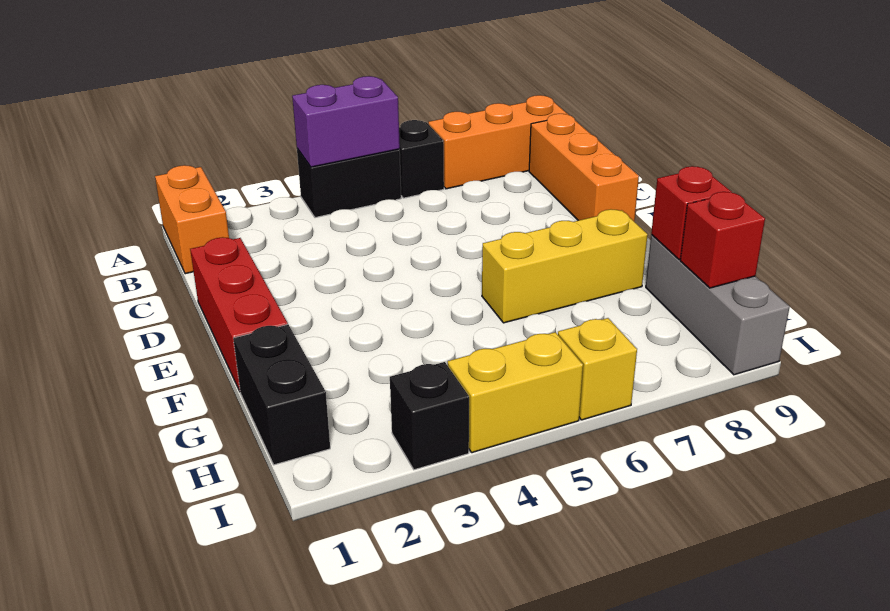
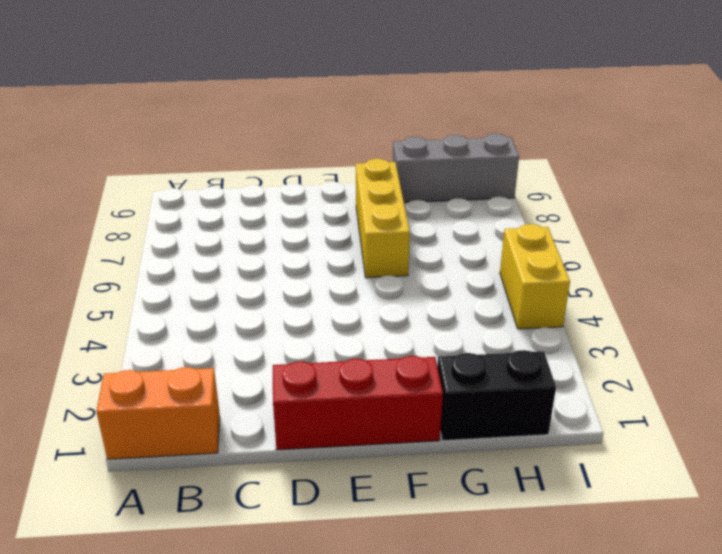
none -> black brick A4:A5 level 1
none -> black brick A6 level 1
none -> orange brick A7:A9 level 1

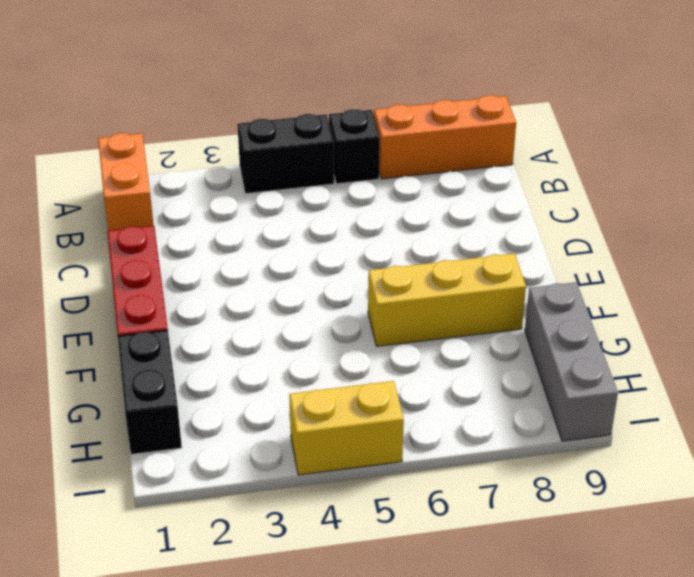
none -> orange brick B9:D9 level 1
none -> black brick I3 level 1
none -> yellow brick I6 level 1

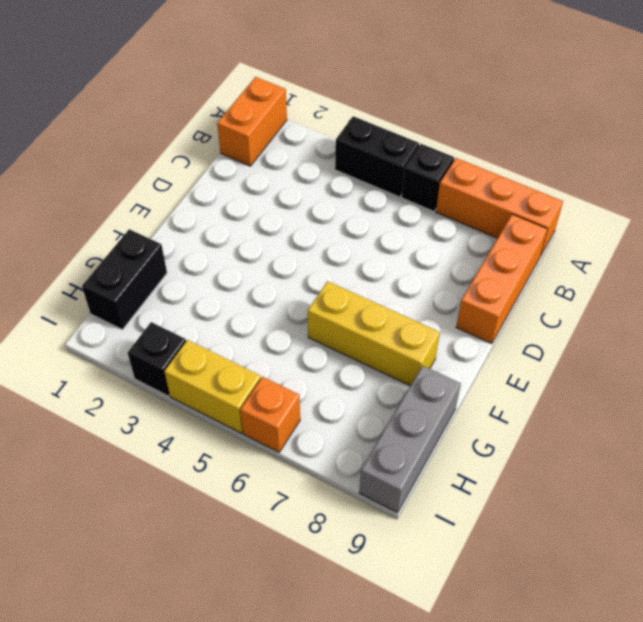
orange brick I6 level 1 -> yellow brick I6 level 1
none -> red brick D1:F1 level 1
none -> purple brick A4:A5 level 2
none -> red brick G9 level 2

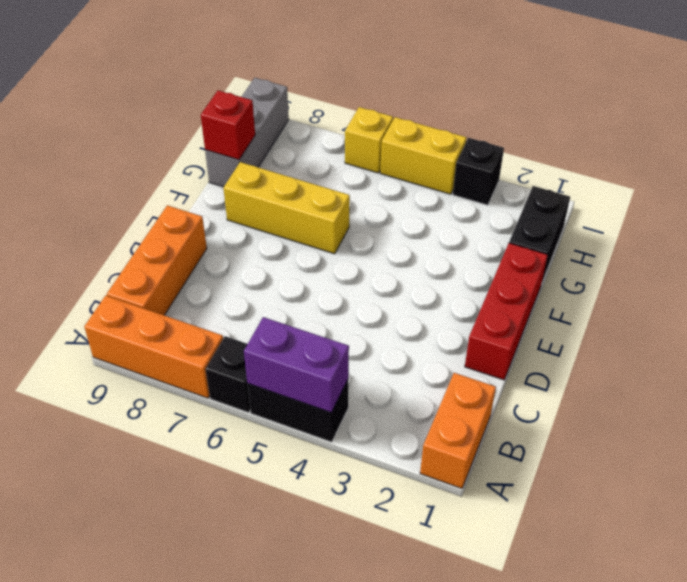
none -> red brick H9 level 2

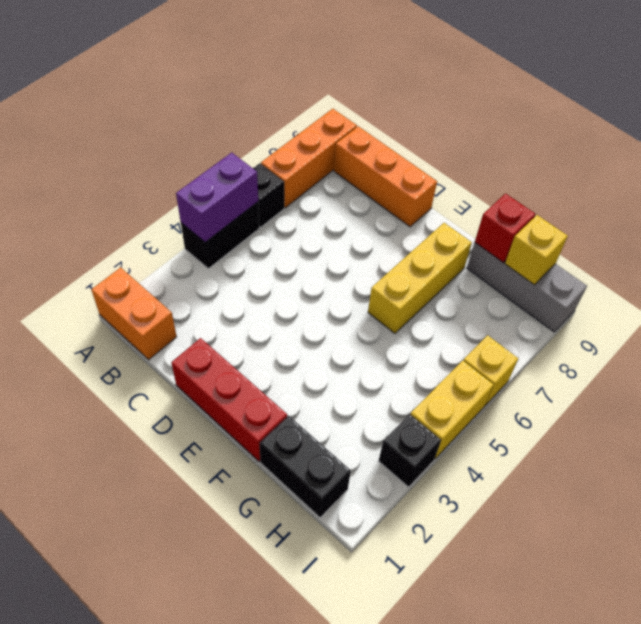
yellow brick H9 level 2 -> red brick H9 level 2

